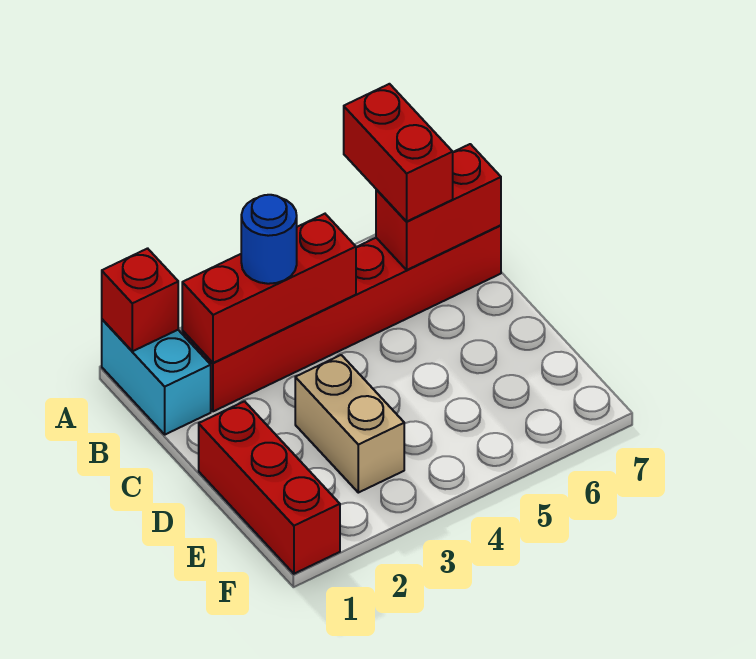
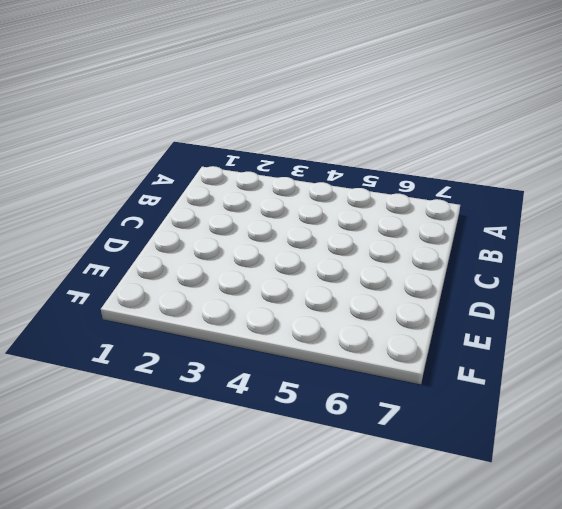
none -> cyan brick A1:B1 level 1
none -> red brick B2:B7 level 1

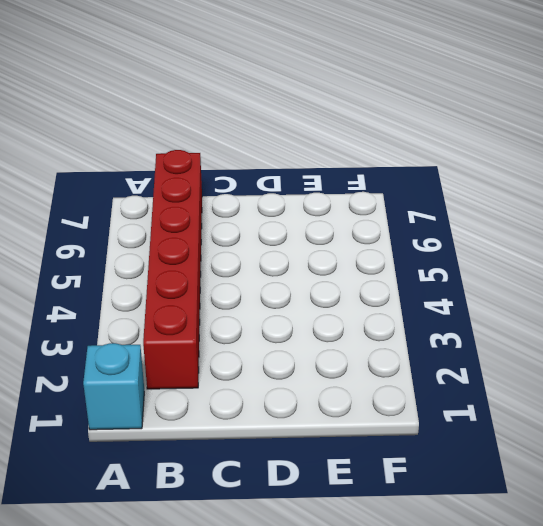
cyan brick A1 level 1 -> cyan brick A1:B1 level 1
none -> red brick D1:F1 level 1
none -> tan brick D3:E3 level 1

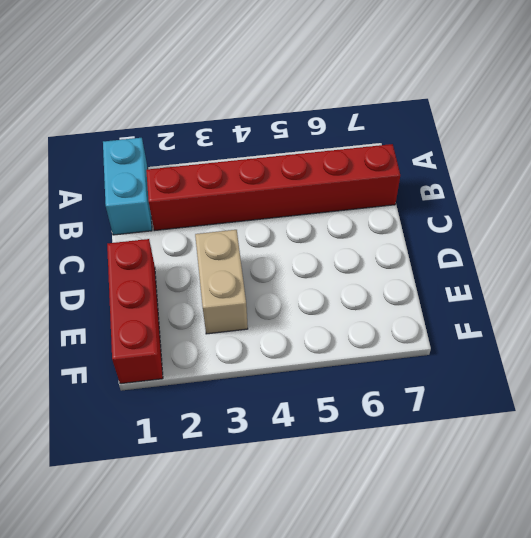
none -> red brick A1 level 2
none -> red brick B2:B4 level 2

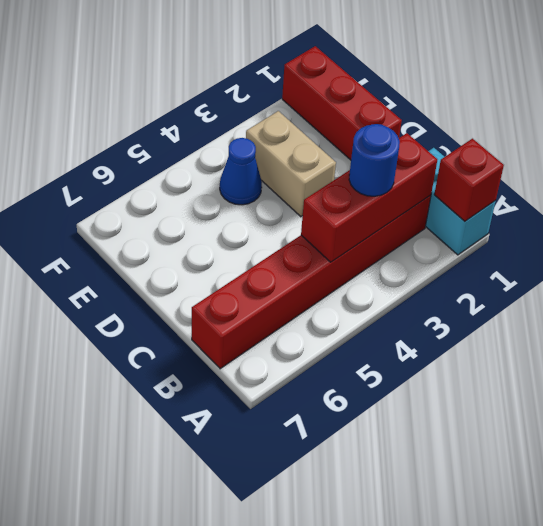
blue cone E4 level 1 -> none
none -> red brick B6:B7 level 2
none -> red brick A6:B6 level 3

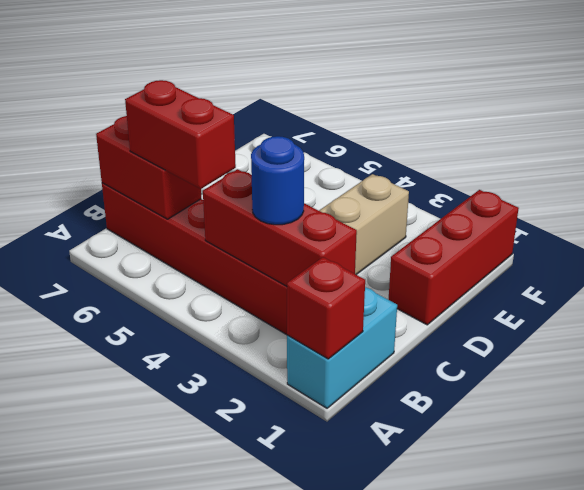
red brick B5:B6 level 3 -> red brick A6:B6 level 3

